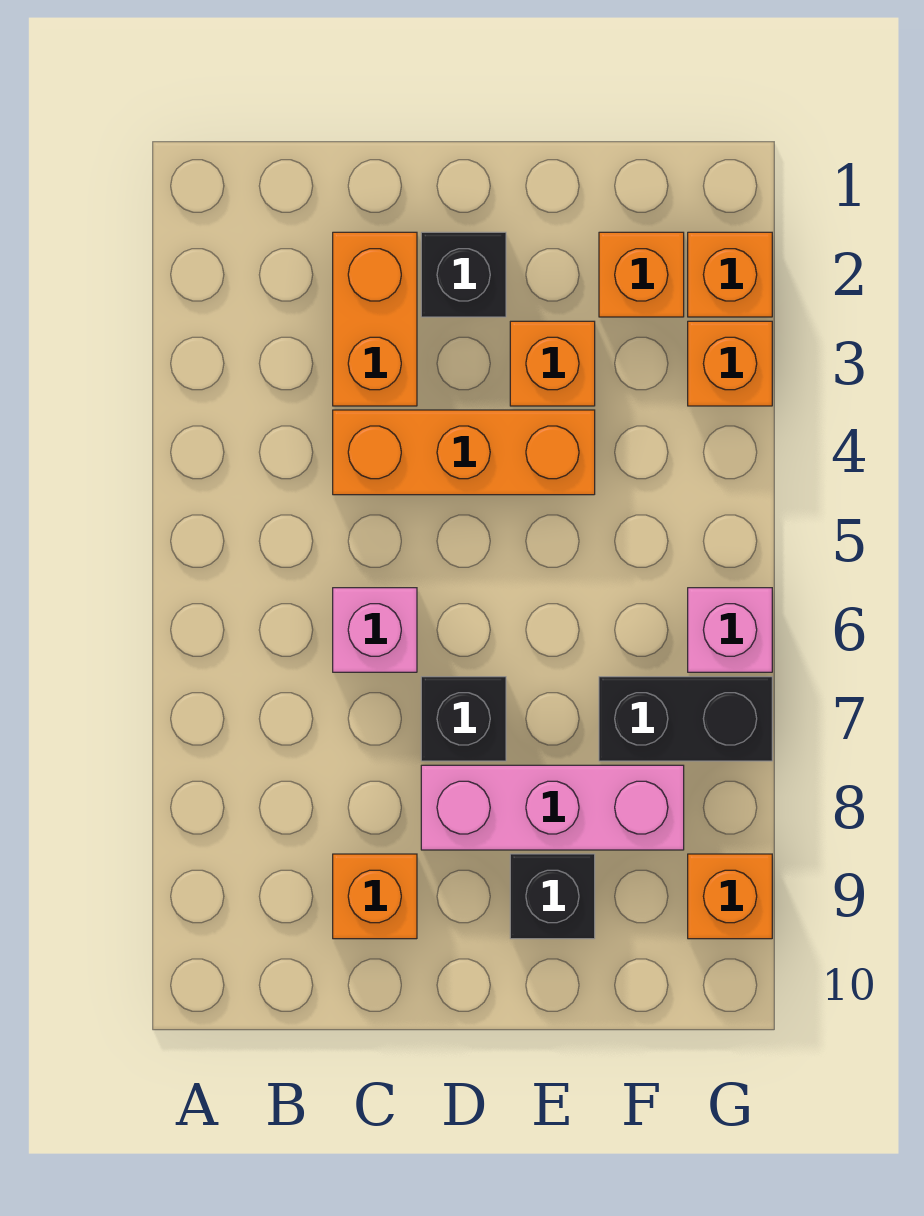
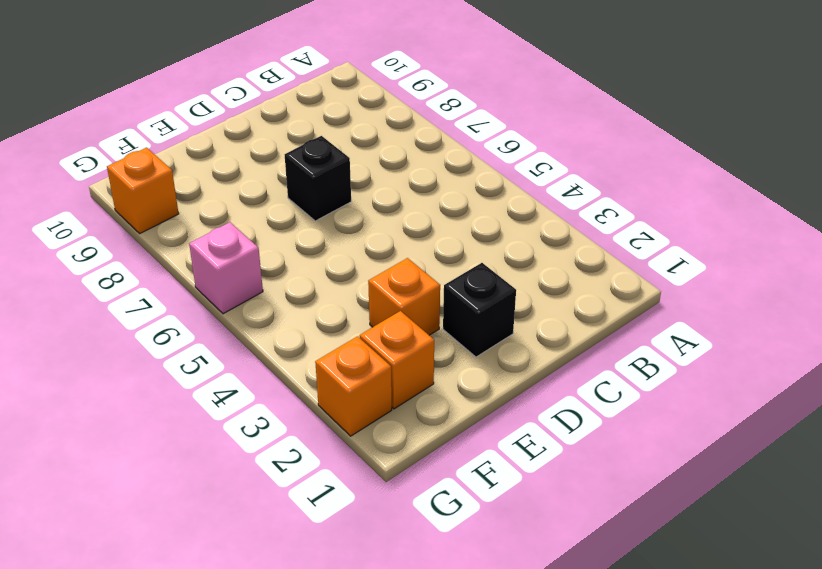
none -> orange brick C2:C3 level 1
none -> orange brick C4:E4 level 1
none -> pink brick C6 level 1

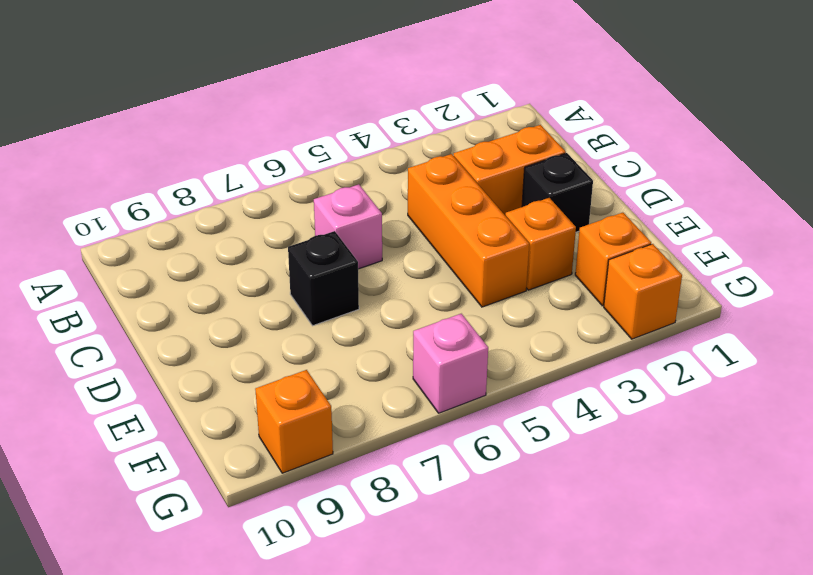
none -> orange brick C9 level 1
none -> pink brick D8:F8 level 1
none -> black brick E9 level 1

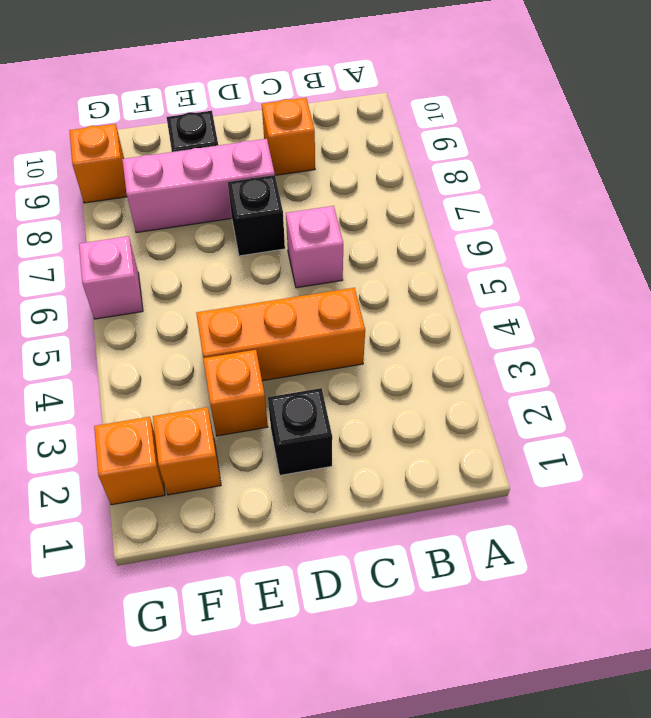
none -> orange brick C2:C3 level 1
none -> black brick F7:G7 level 1
none -> orange brick G3 level 1

